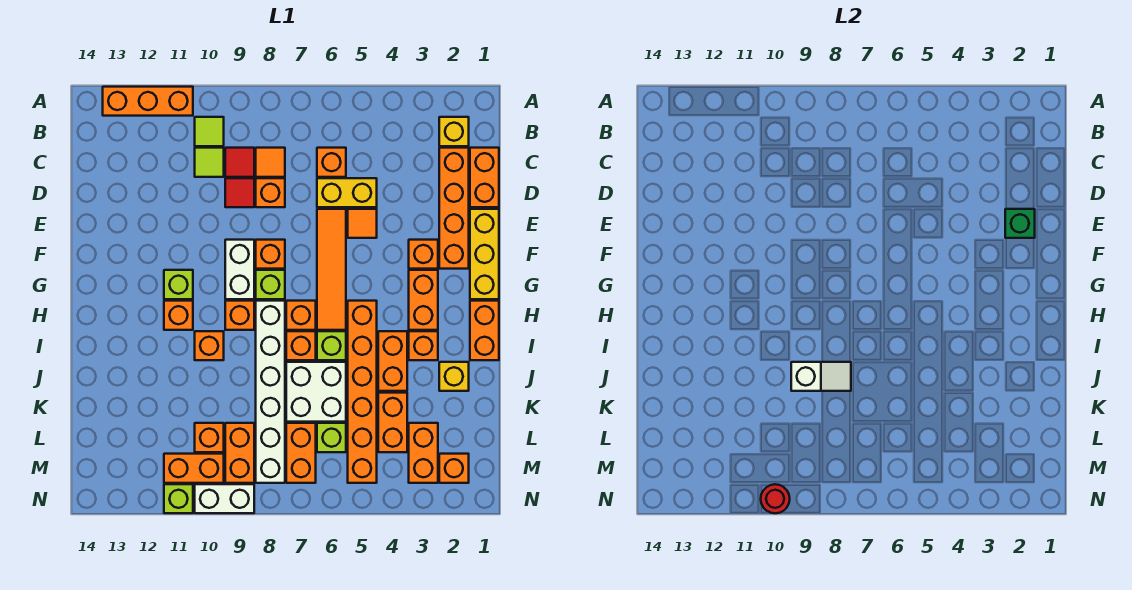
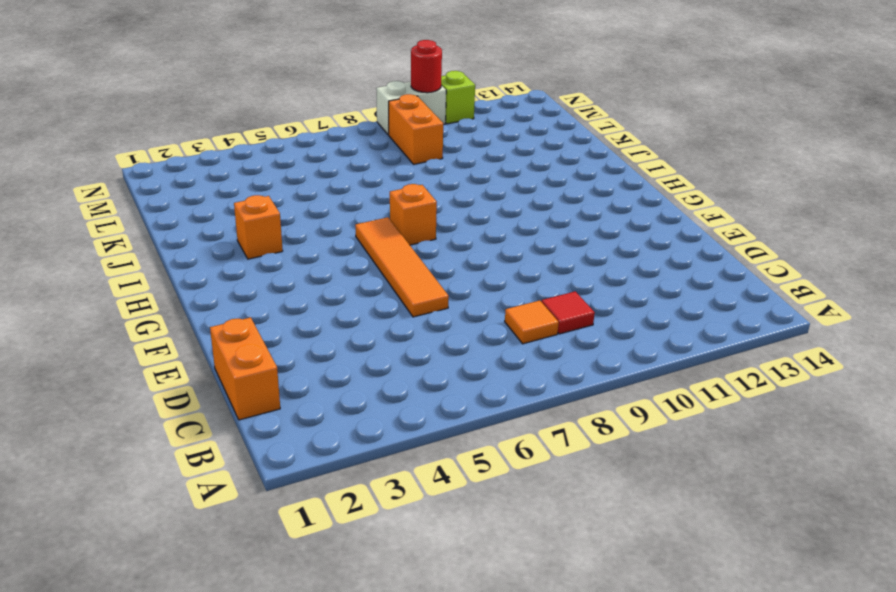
none -> orange brick A11:A13 level 1
none -> yellow brick B2 level 1
none -> lime tile B10 level 1
none -> orange brick C2:F2 level 1

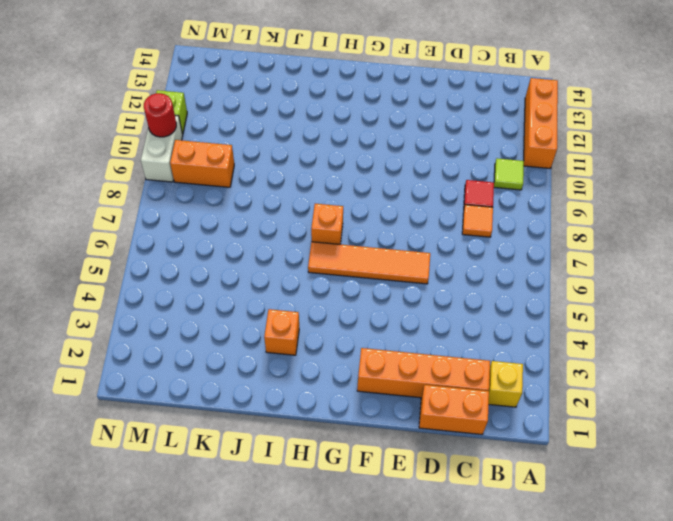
none -> orange brick C6 level 1
none -> lime tile C10 level 1
none -> yellow brick D5:D6 level 1
none -> orange brick D8 level 1

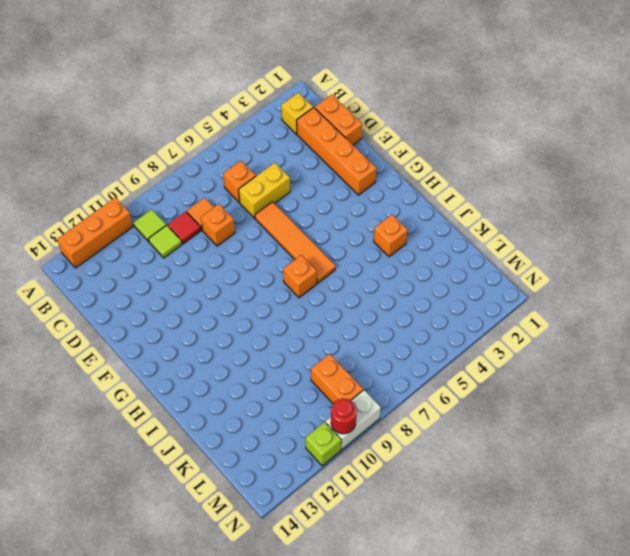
none -> red tile D9 level 1
none -> yellow brick E1:G1 level 1
none -> orange tile E5 level 1
none -> orange brick F3 level 1

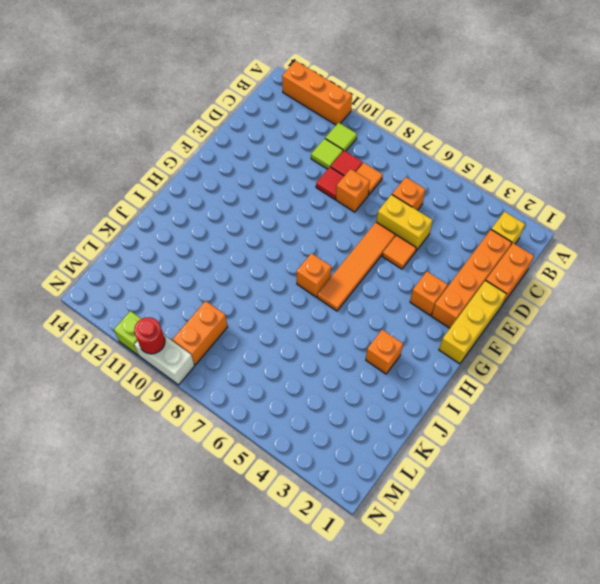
none -> orange brick F8 level 1
none -> white brick F9:G9 level 1
none -> orange brick G3:H3 level 1
none -> lime brick G8 level 1

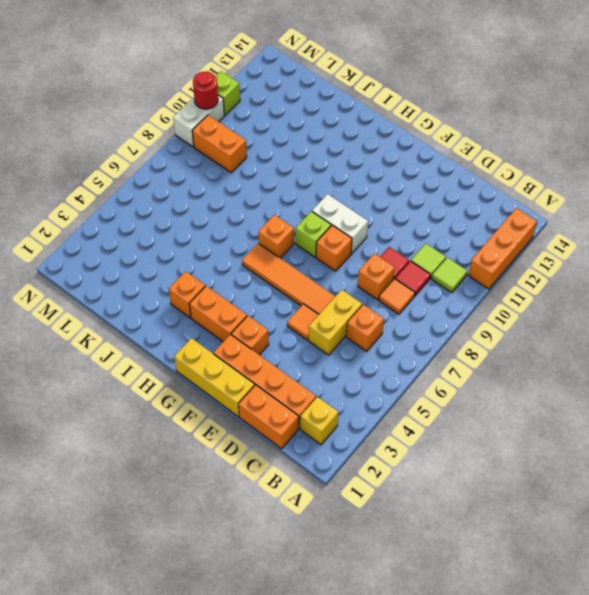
none -> lime brick G11 level 1
none -> orange brick H1:I1 level 1
none -> orange brick H5:M5 level 1
none -> white brick H8:M8 level 1

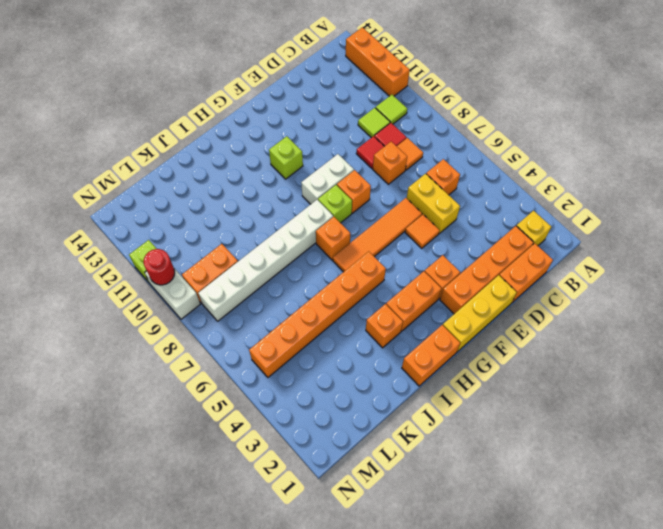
none -> orange brick H9 level 1
none -> orange brick H11 level 1
none -> orange brick I4:J4 level 1
none -> lime brick I6 level 1

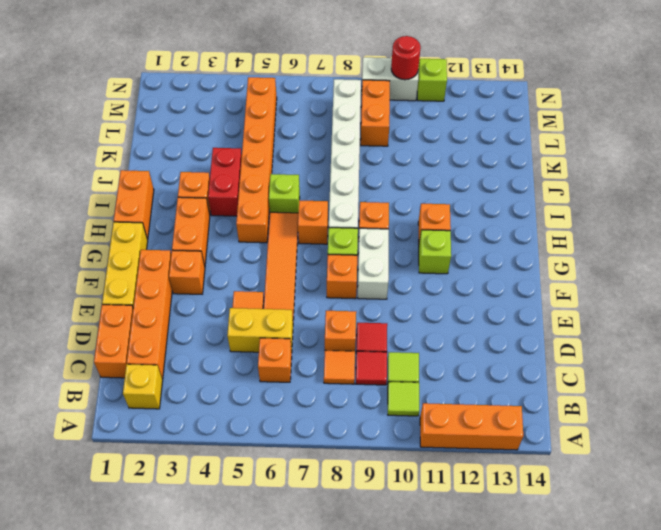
red brick I4:J4 level 1 -> orange brick I4:J4 level 1
none -> orange brick I7 level 1
none -> orange brick I10 level 1
none -> yellow brick J2 level 1
none -> white brick J6:K7 level 1

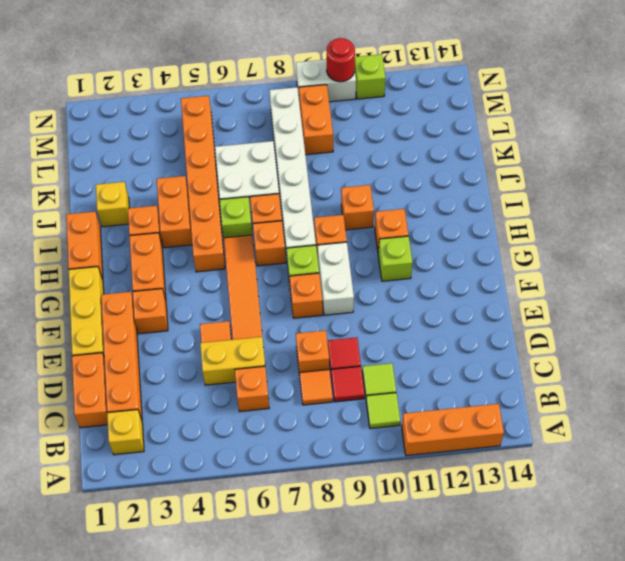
none -> orange brick K4:L4 level 1
none -> orange brick L3:M3 level 1
none -> lime brick L6 level 1
none -> orange brick L7:M7 level 1

